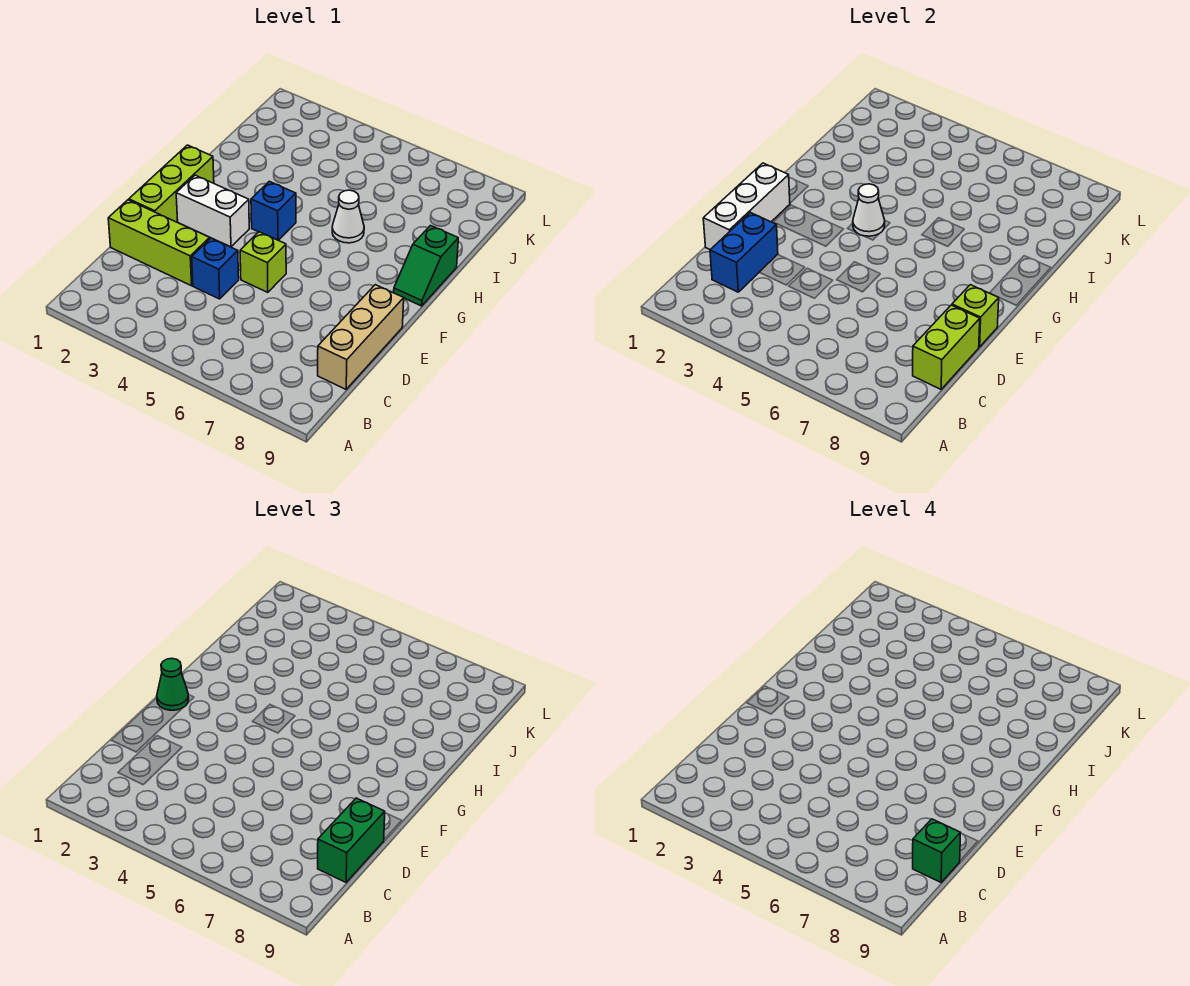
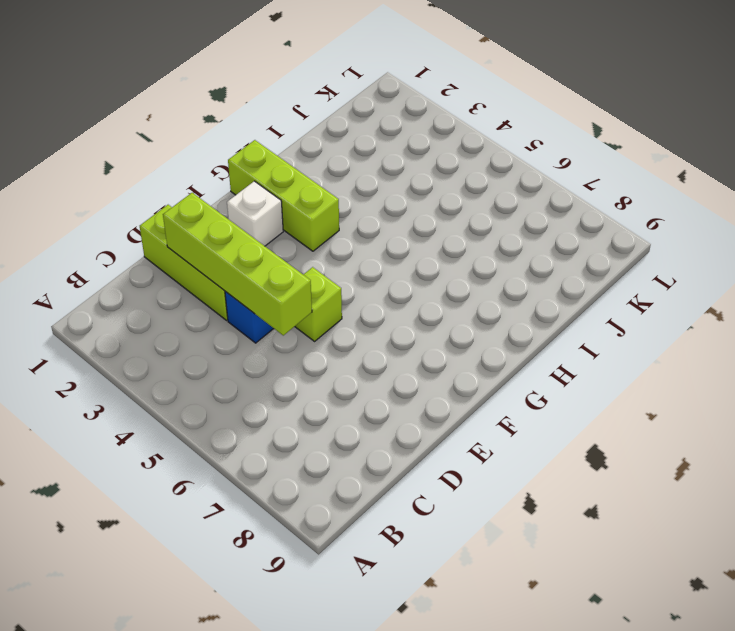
lime brick D2:D5 level 2 -> blue brick C2:D2 level 2
white brick F2 level 1 -> white brick F2:F3 level 1
lime brick G1:G3 level 1 -> lime brick E1:G1 level 1
none -> tan brick C9:E9 level 1
none -> blue brick G4 level 1
none -> green slope G9:H9 level 1 top H

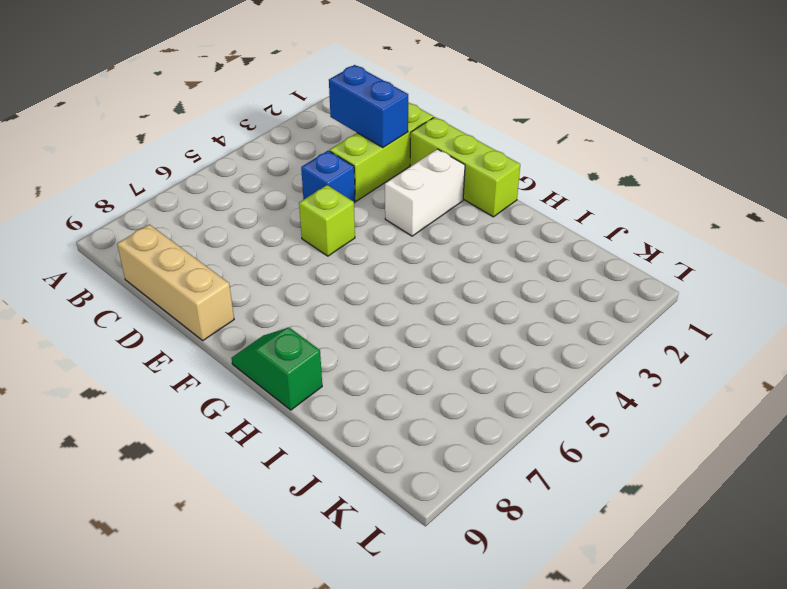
none -> blue brick G4 level 1
none -> white cone H6 level 1
none -> lime brick C9:D9 level 2

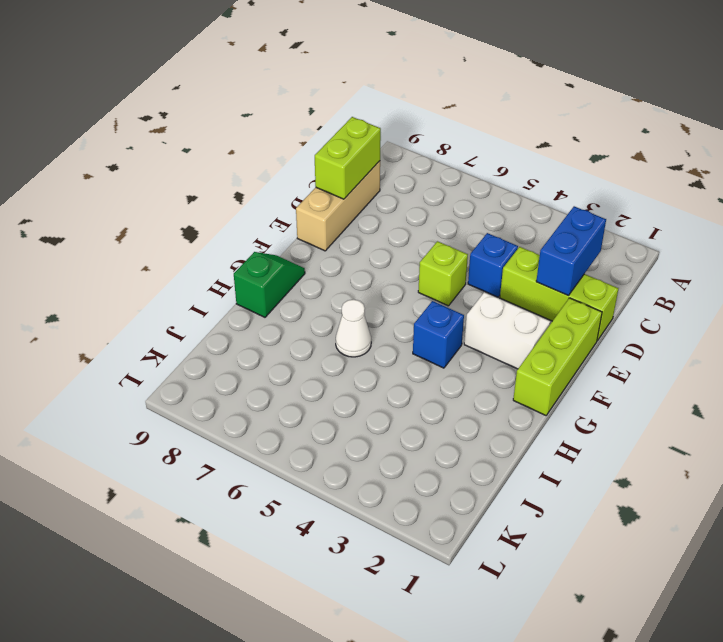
none -> white brick D1:F1 level 2
none -> lime brick E9 level 2
none -> white cone G4 level 2

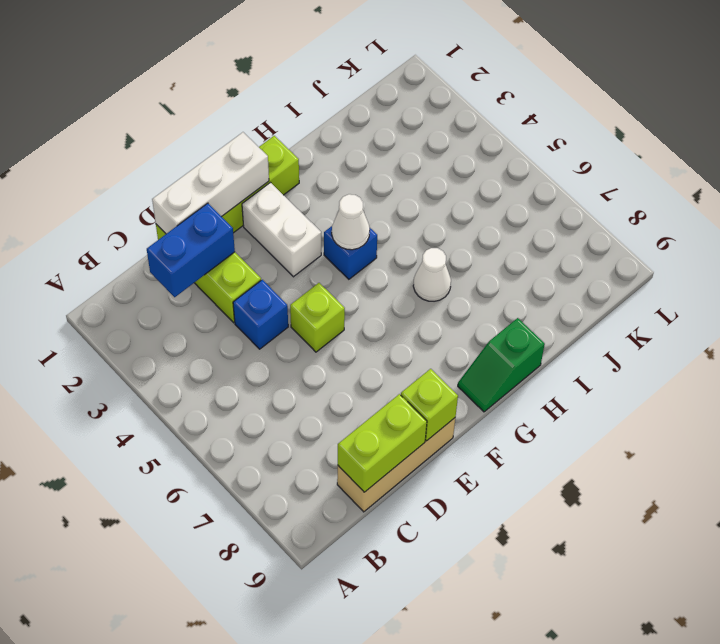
none -> green brick C9:D9 level 3
none -> green cone F1 level 3
none -> green brick C9 level 4

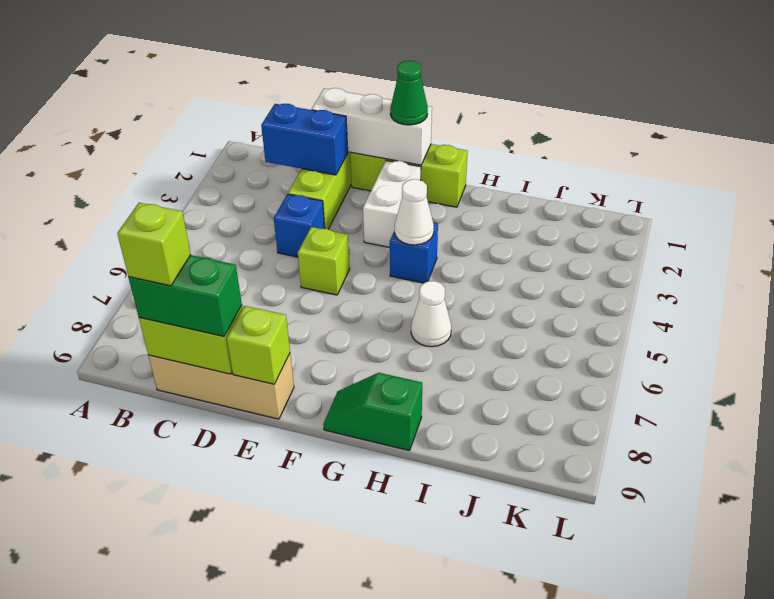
lime brick C9 level 4 -> green brick C9 level 4

